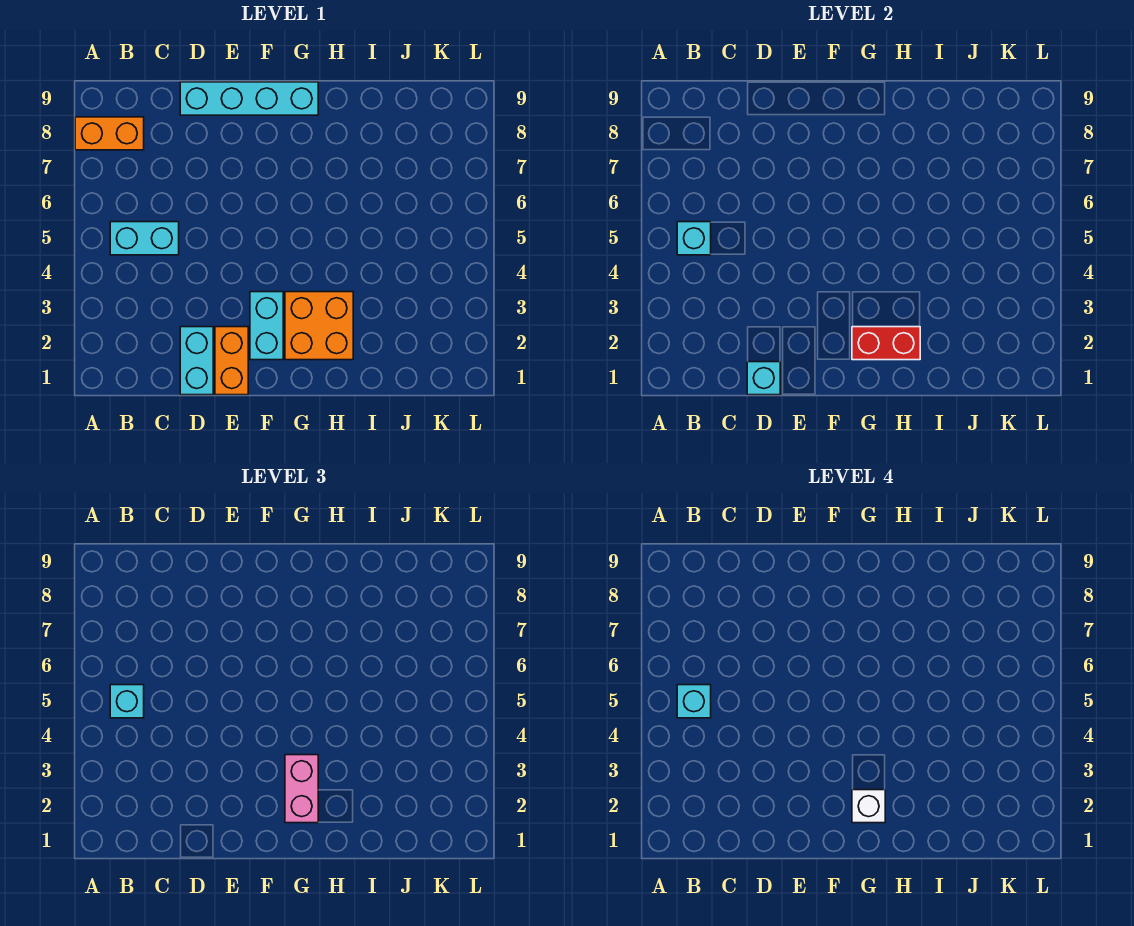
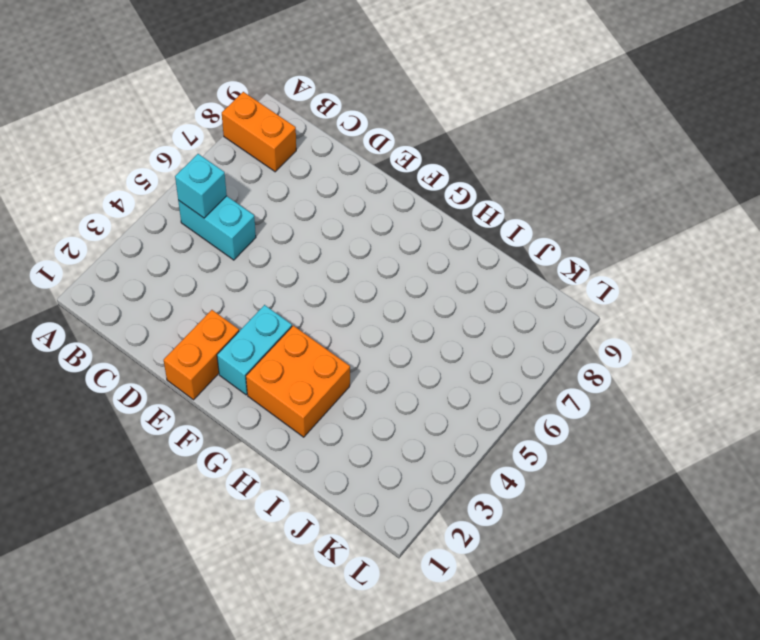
none -> cyan brick D1:D2 level 1
none -> cyan brick D9:G9 level 1
none -> cyan brick D1 level 2

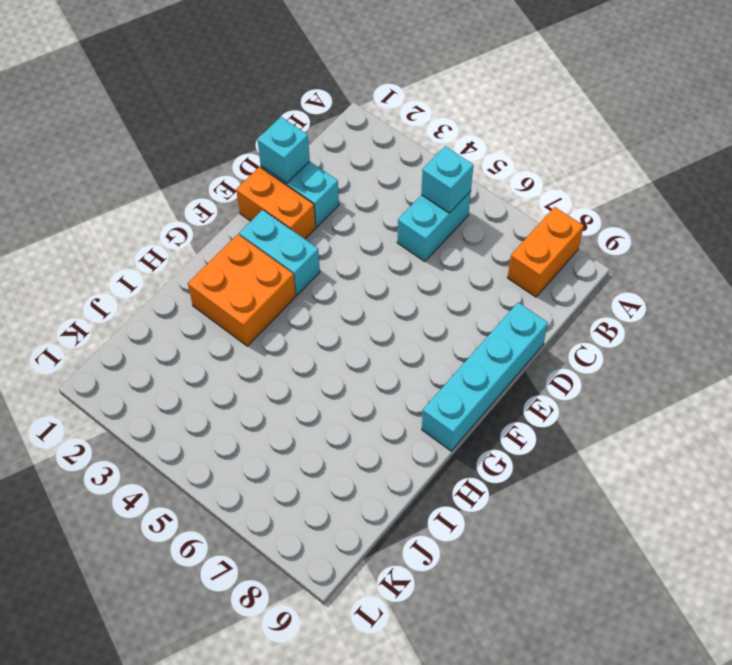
none -> red brick G2:H2 level 2
none -> cyan brick B5 level 3
none -> pink brick G2:G3 level 3

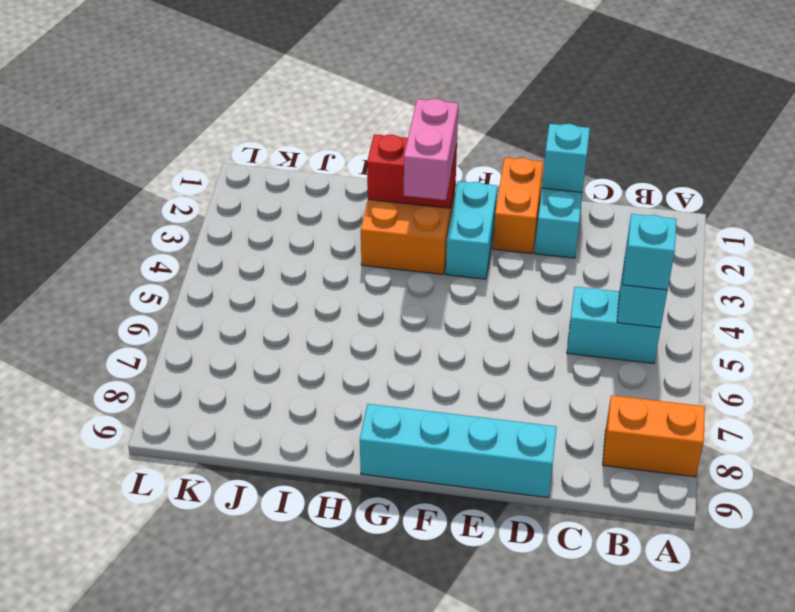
none -> cyan brick B5 level 4
none -> white brick G2 level 4

